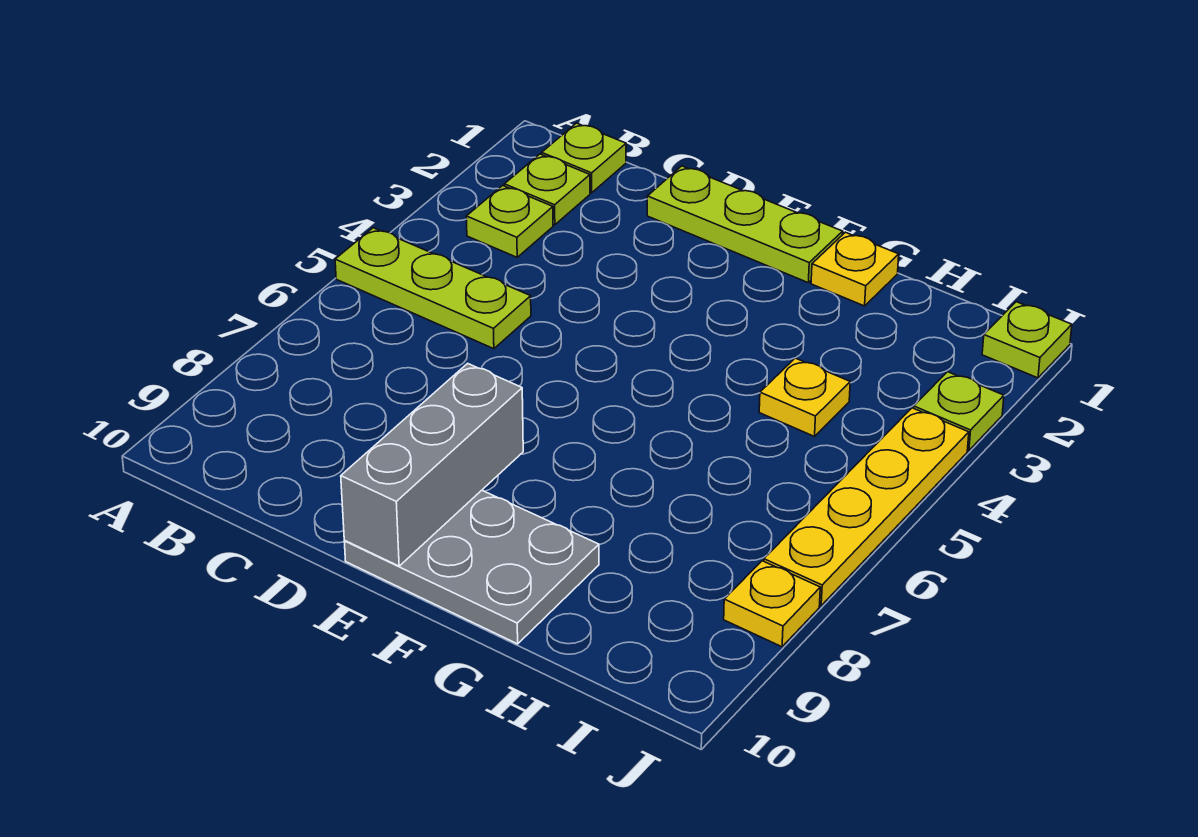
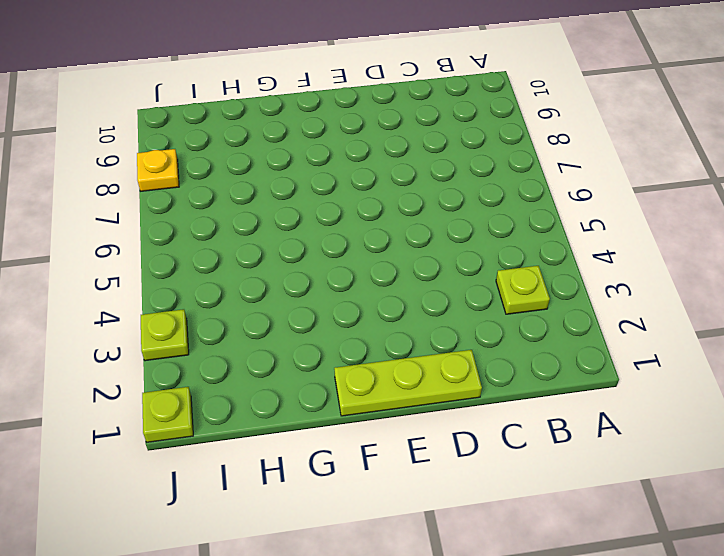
none -> lime plate A5:C5 level 1
none -> lime plate B1 level 1
none -> lime plate B2 level 1

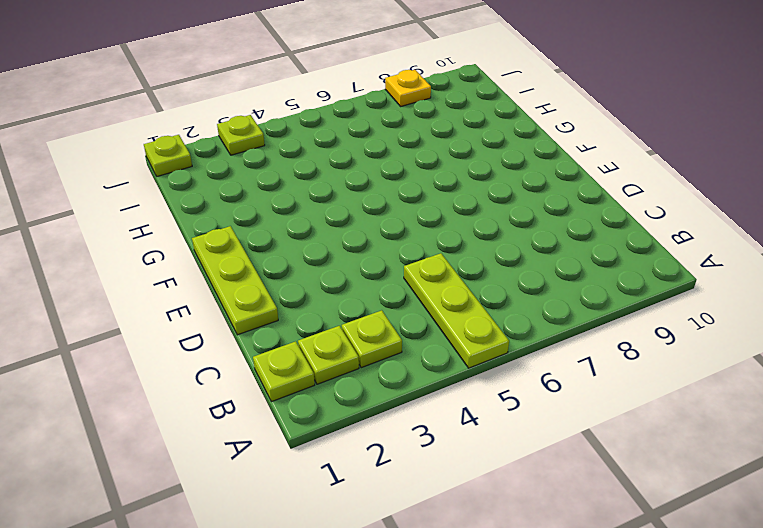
none -> grey plate E9:G10 level 1
none -> yellow plate G1 level 1
none -> yellow plate H4 level 1

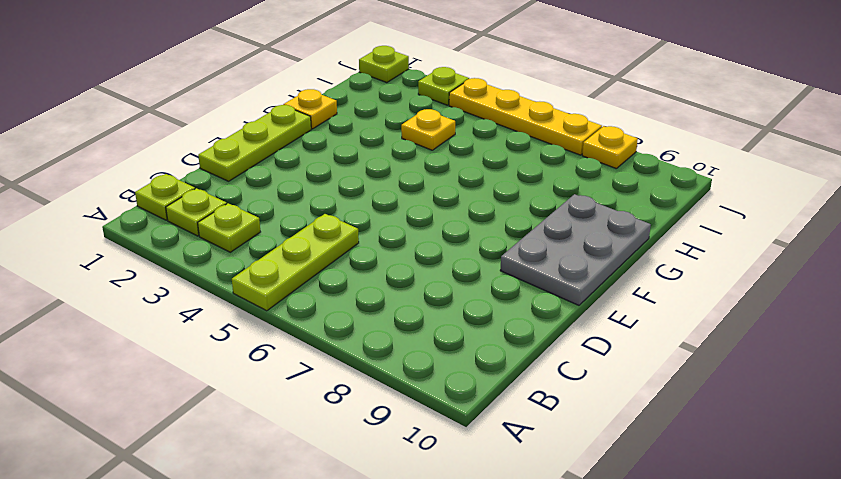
none -> grey brick E8:E10 level 2

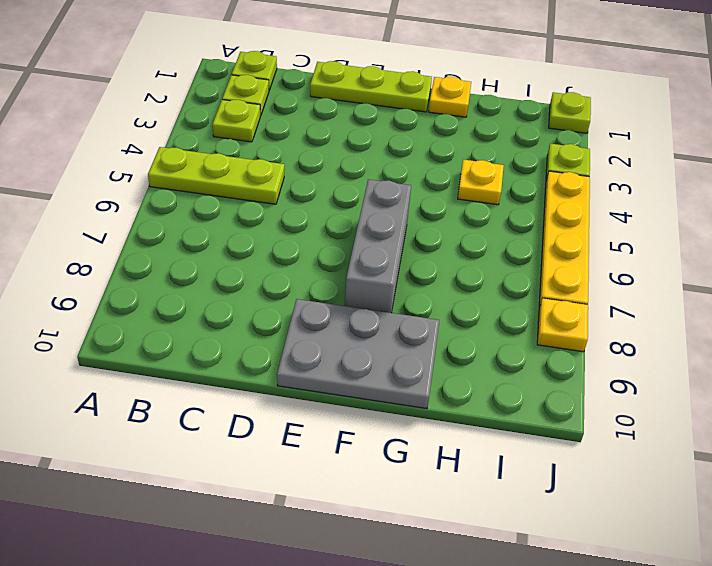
grey brick F6:F8 level 1 -> grey brick E8:E10 level 2

